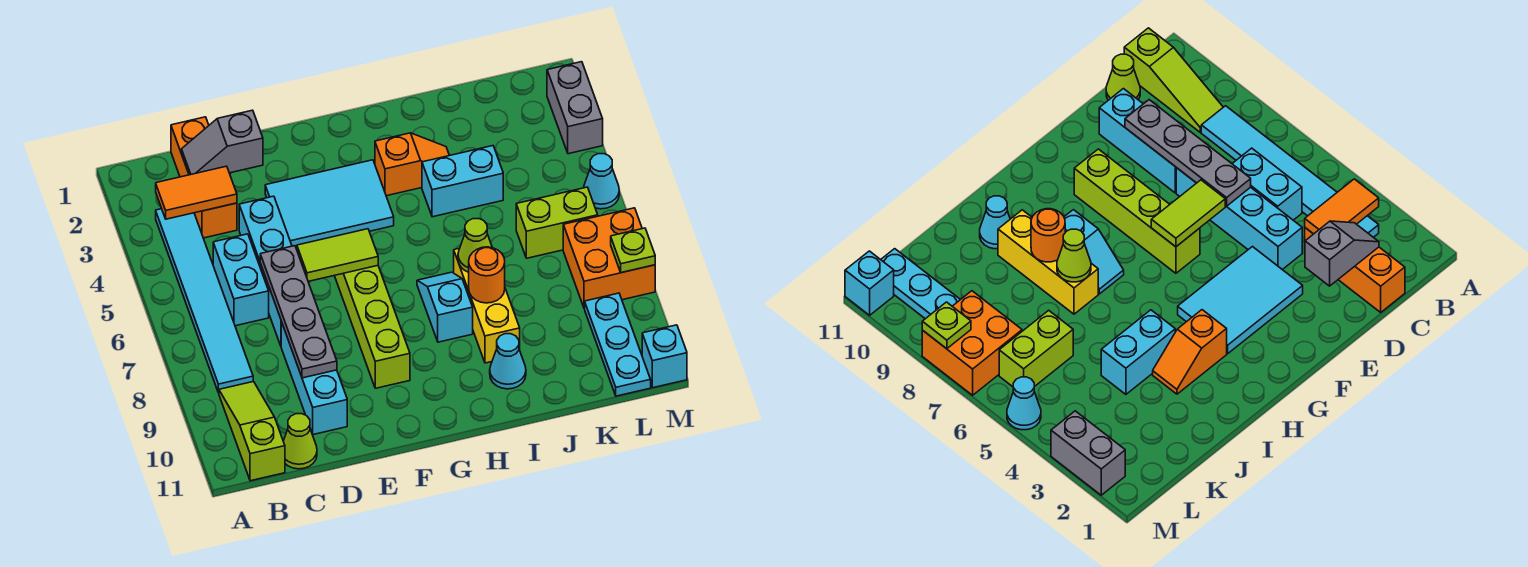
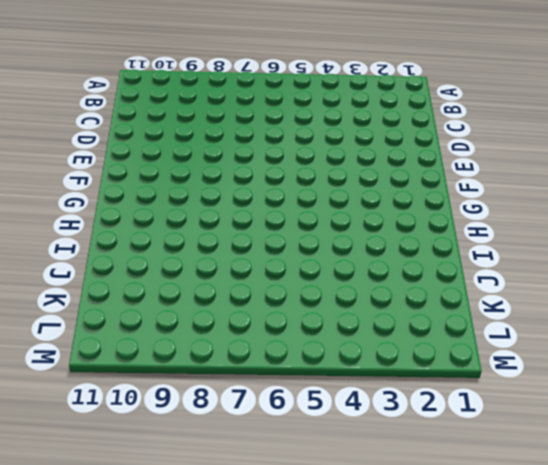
none -> cyan tile B3:B8 level 1
none -> lime slope B9:B11 level 1 top 11
none -> orange brick C1:C3 level 1

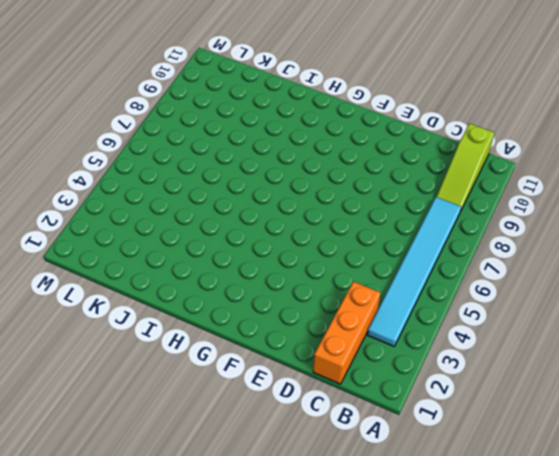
none -> cyan brick C5:C6 level 1
none -> lime cone C11 level 1
none -> cyan brick D4:D7 level 1

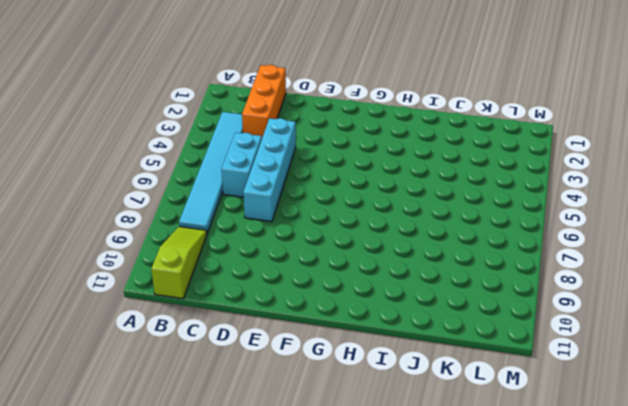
none -> lime cone C11 level 1
none -> cyan brick D8:D10 level 1
none -> cyan tile E3:G4 level 1

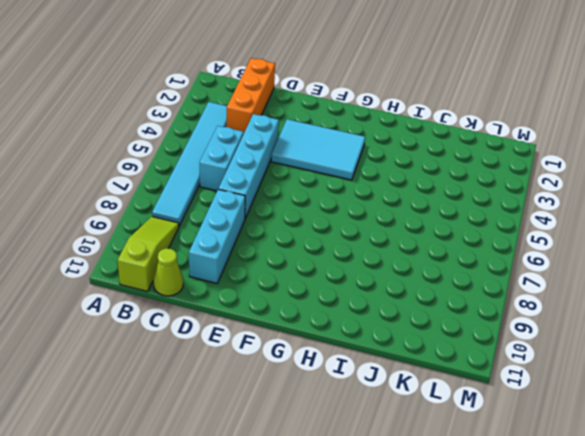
none -> lime brick F6:F9 level 1
none -> orange slope H3:I3 level 1 top H
none -> cyan slope H7:H8 level 1 top 8

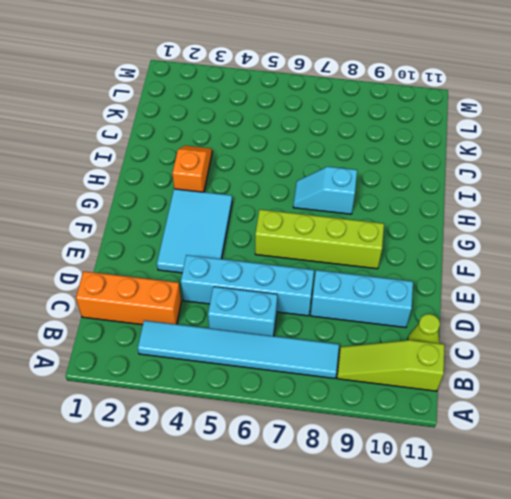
none -> cyan brick I4:J4 level 1
none -> yellow brick I7:I9 level 1
none -> cyan cone I10 level 1

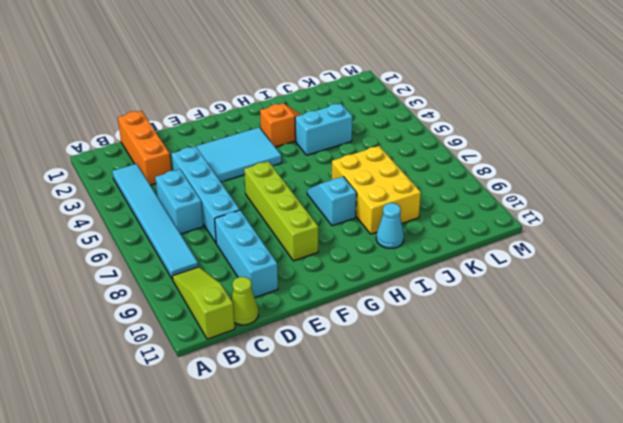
yellow brick I7:J9 level 1 -> yellow brick I7:I9 level 1
none -> lime brick K6:L6 level 1
none -> orange brick L7:M8 level 1
none -> cyan plate L9:L11 level 1

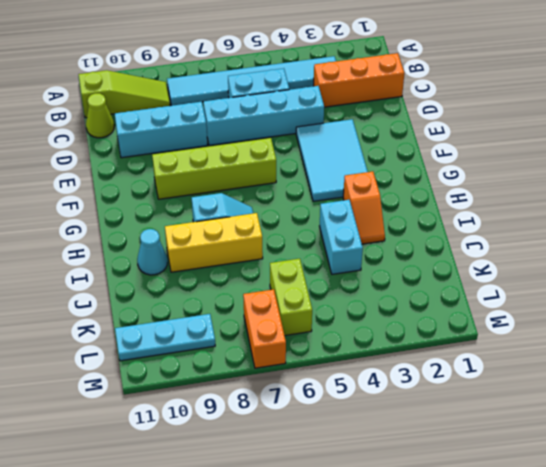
orange brick L7:M7 level 1 -> orange brick L7:M8 level 1
none -> grey brick M2:M3 level 1
none -> cyan cone M5 level 1
none -> cyan brick M11 level 1

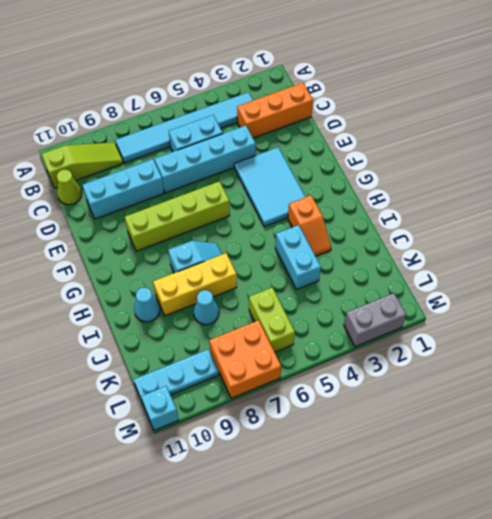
cyan cone J8 level 1 -> cyan cone M5 level 1
none -> orange tile B3:C3 level 2
none -> grey slope C2:D2 level 2 top D
none -> grey plate D6:D9 level 2

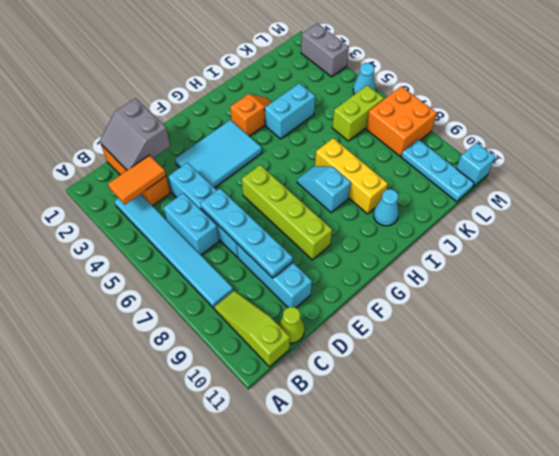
grey slope C1:D2 level 2 top D -> grey slope C2:D2 level 2 top D
cyan plate D6:D9 level 2 -> grey plate D6:D9 level 2
none -> lime tile E6:F6 level 2
none -> lime cone I7 level 2
none -> orange round brick I8 level 2

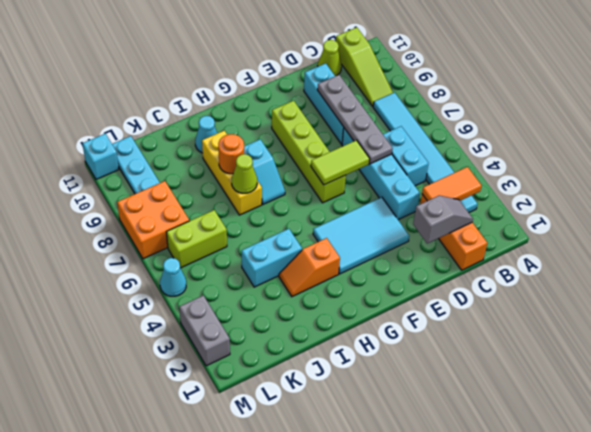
none -> lime plate M8 level 2

